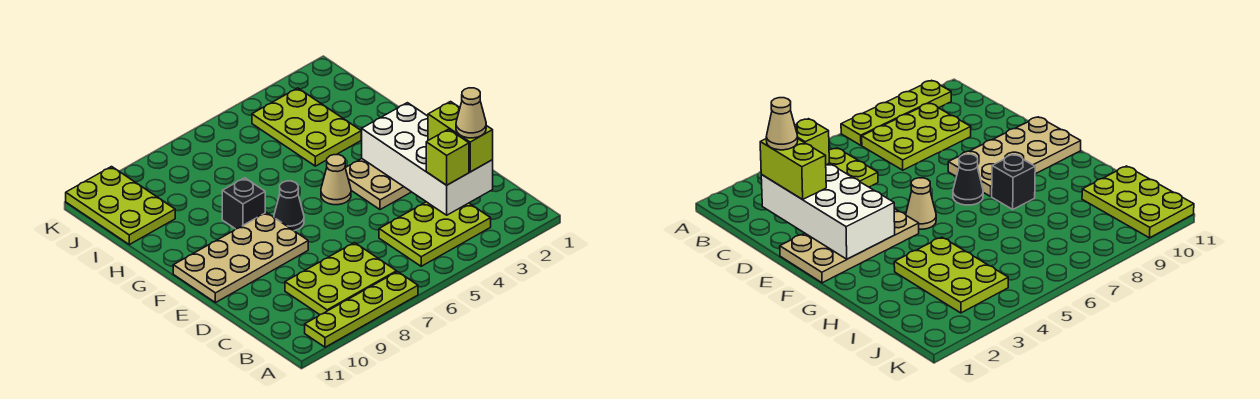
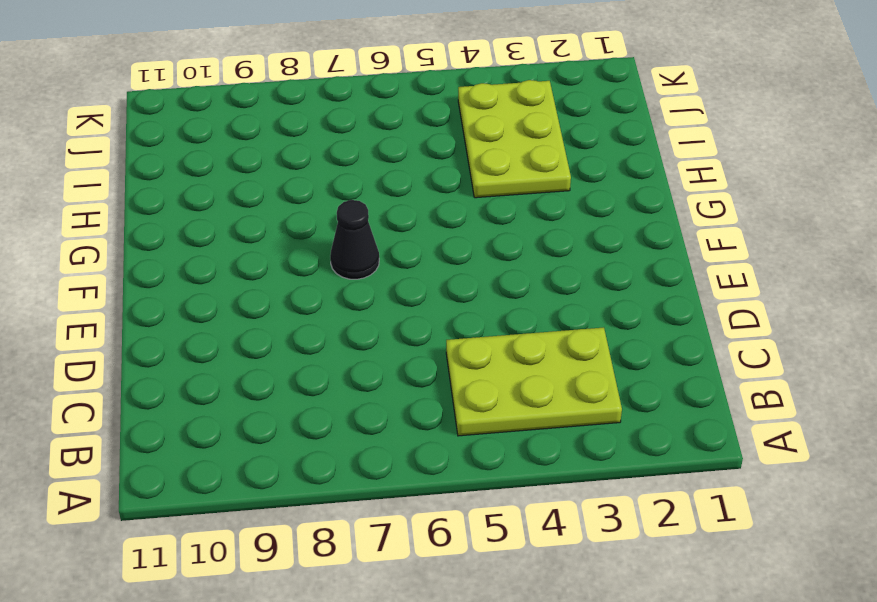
none -> lime plate A7:A10 level 1
none -> lime plate B7:C9 level 1
none -> tan plate E1:F4 level 1

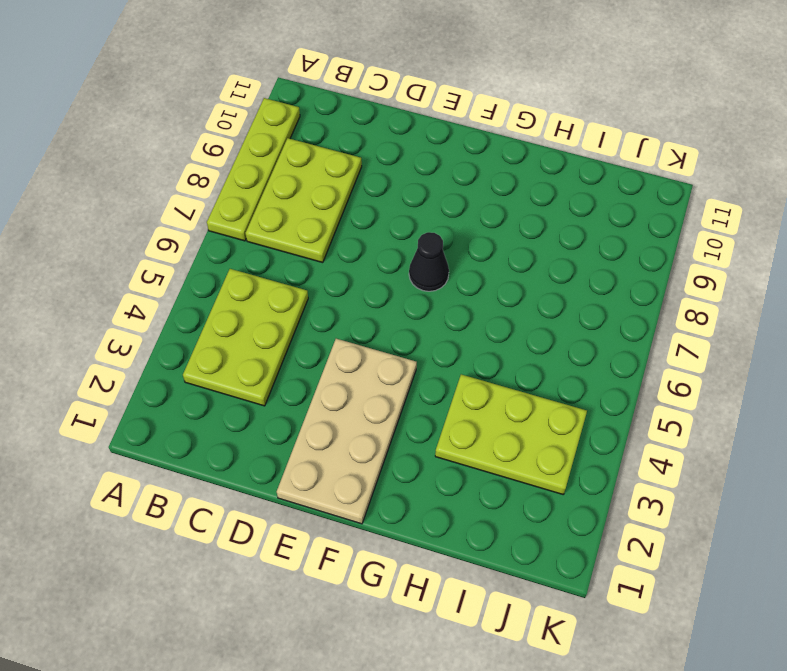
none -> tan plate E8:F11 level 1
none -> tan cone F5 level 1
none -> black brick G8 level 1

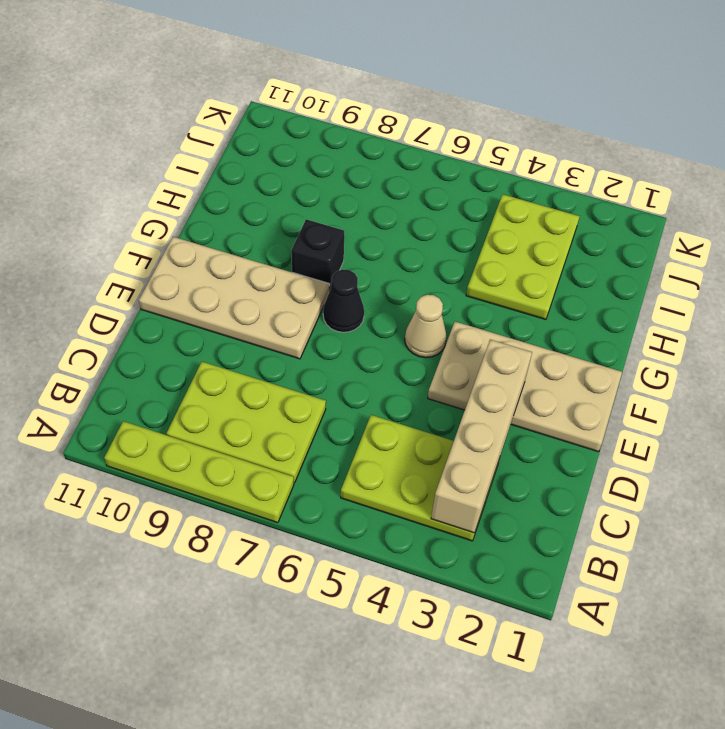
tan brick B3:E3 level 2 -> white brick C2:F3 level 2
none -> lime plate I10:K11 level 1
none -> lime brick C2:D2 level 3
none -> lime brick C3 level 3

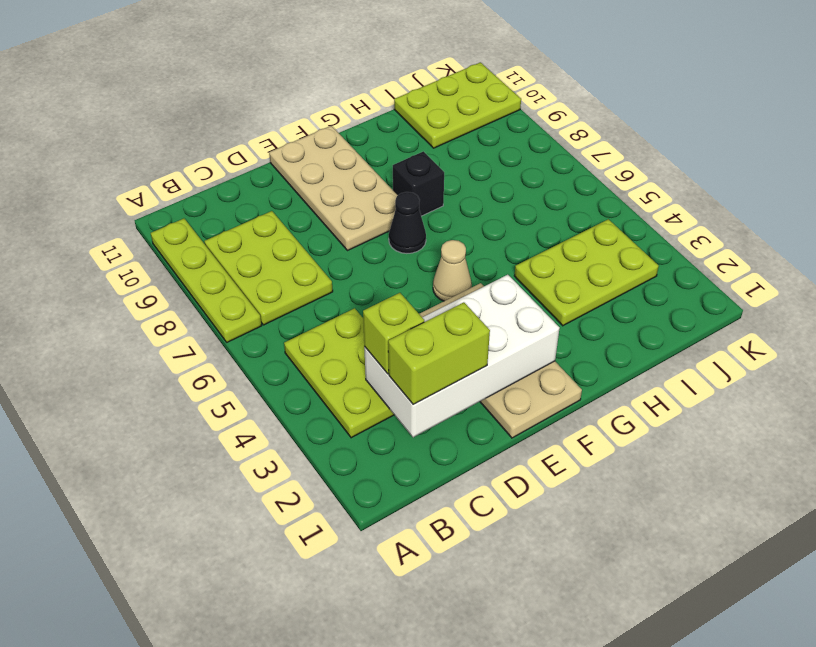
none -> tan cone C2 level 4

